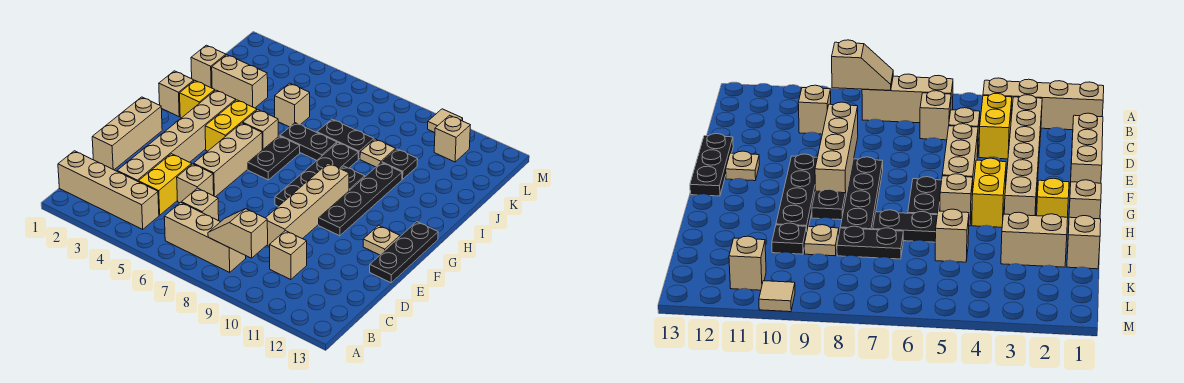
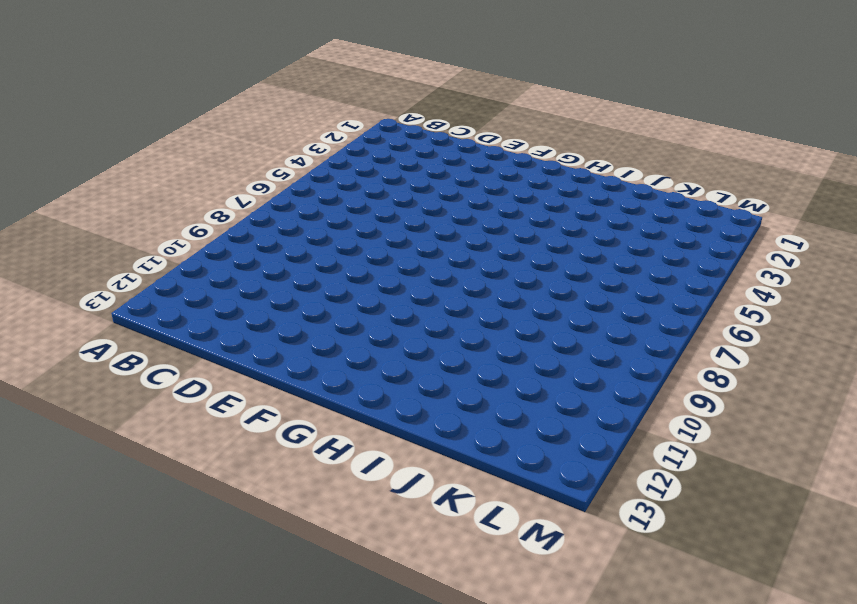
none -> tan brick B1:B4 level 1
none -> tan brick B6:B8 level 1
none -> tan brick C3:H3 level 1
none -> yellow brick C4:D4 level 1

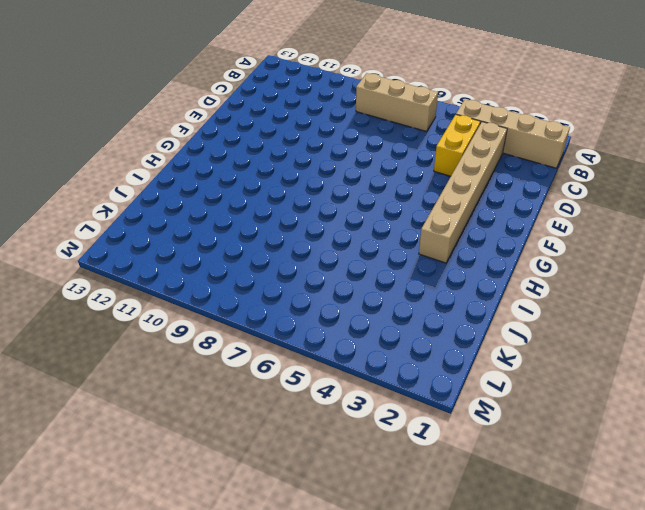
none -> tan brick C6 level 1
none -> tan brick C10 level 1
none -> tan brick D1:F1 level 1
none -> tan brick D5 level 1

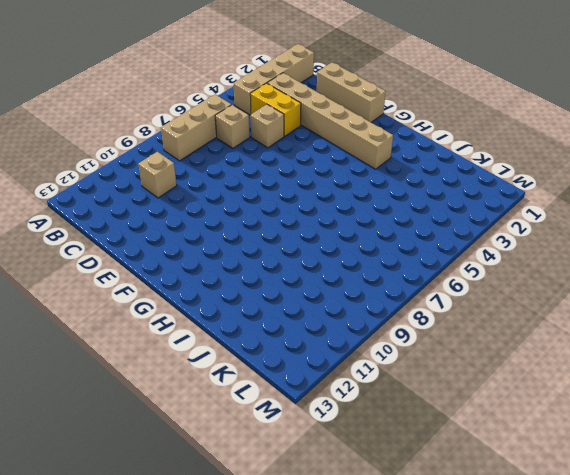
none -> tan brick D9:G9 level 1
none -> tan brick E5:G5 level 1
none -> black plate E13:G13 level 1
none -> black plate F8:I8 level 1

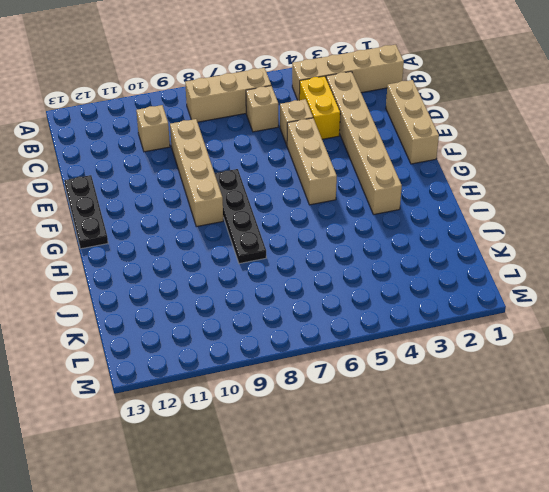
none -> black plate F10:I10 level 1
none -> tan plate F12 level 1
none -> yellow brick G4:H4 level 1
none -> black plate G6:H6 level 1

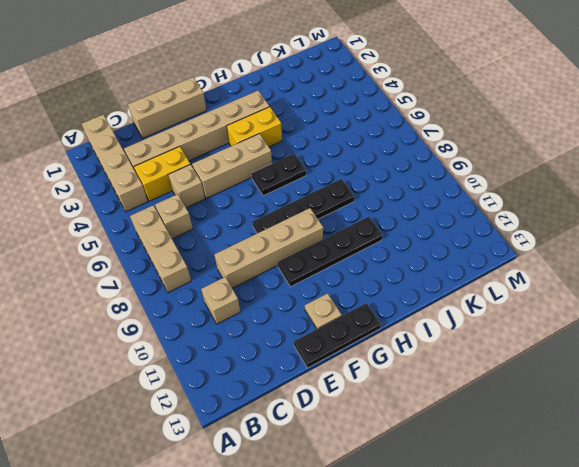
none -> tan brick H1 level 1
none -> yellow brick H2 level 1
none -> tan brick H5 level 1
none -> black plate H9 level 1

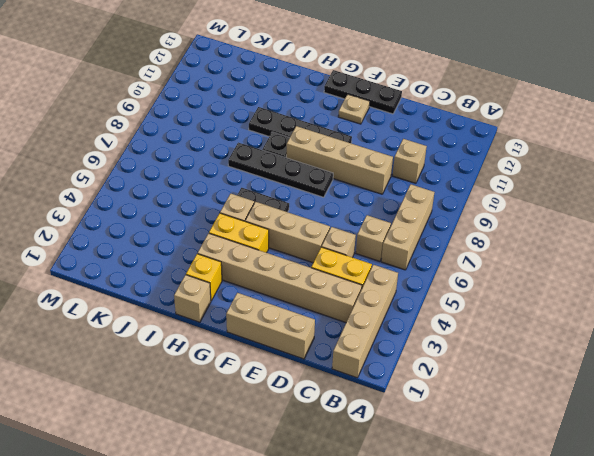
none -> black plate I6:I7 level 1
none -> tan brick J1 level 1
none -> tan brick J2:J3 level 1
none -> tan brick J5 level 1

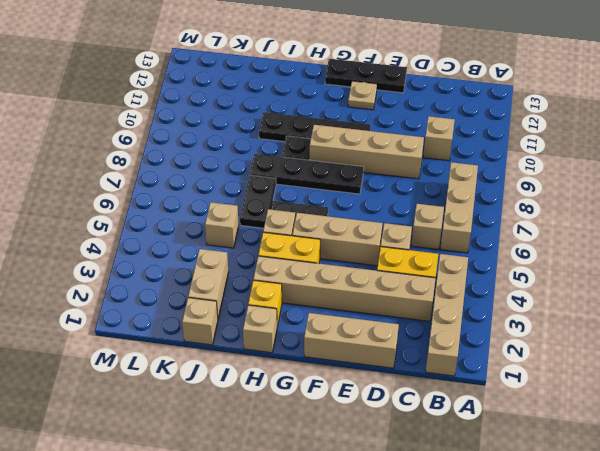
none -> black plate J7:J8 level 1
none -> tan plate J9 level 1
none -> black plate J10 level 1
none -> tan brick L11 level 1

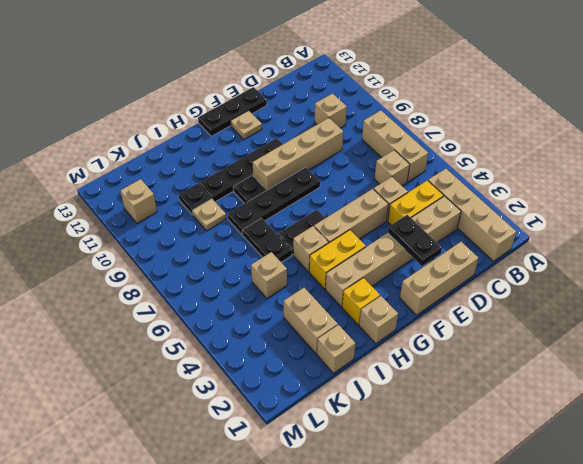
black plate E2:E3 level 2 -> black plate J7:J8 level 1
none -> tan tile M10 level 1
none -> tan slope B8:B9 level 2 top 9

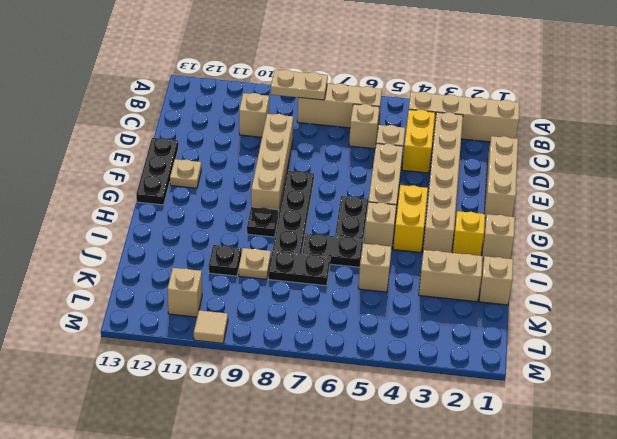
tan plate B8:B9 level 2 -> tan slope B8:B9 level 2 top 9
none -> black plate F10:I10 level 1

